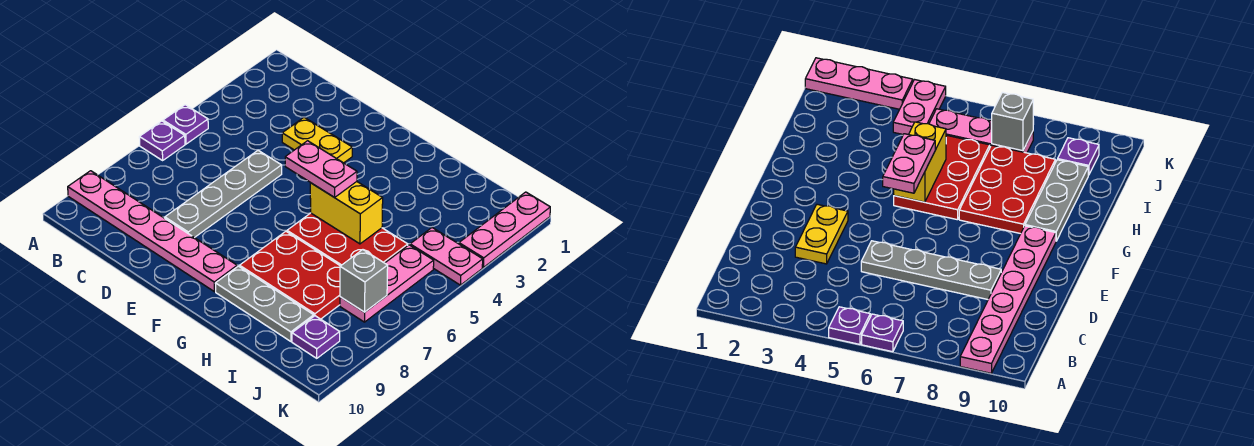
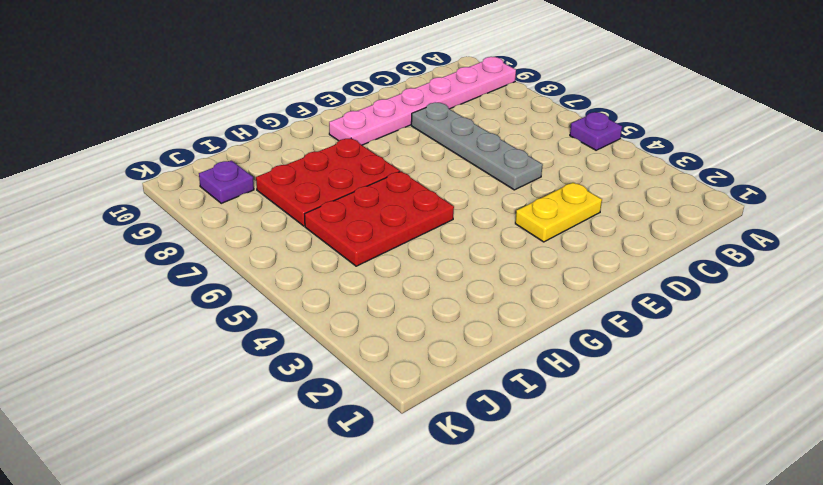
none -> purple plate A6 level 1
none -> grey plate G9:I9 level 1
none -> pink plate J4:K4 level 1

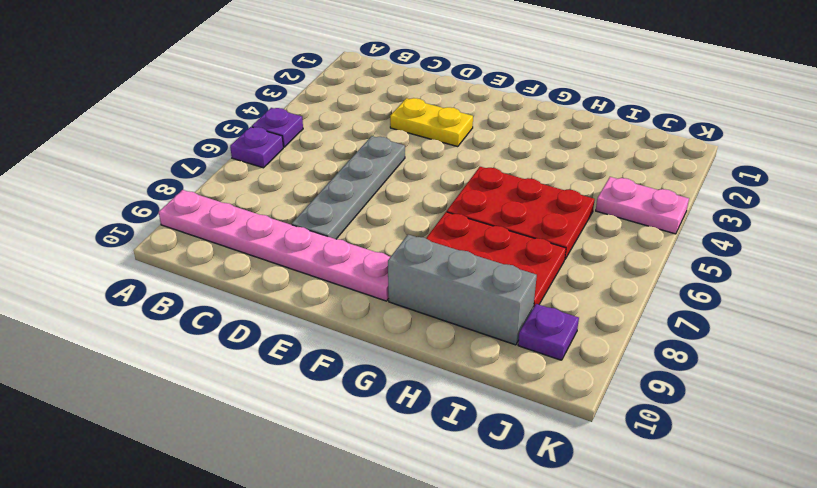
grey brick G9:I9 level 1 -> grey plate G9:I9 level 1
none -> pink plate J5:J7 level 1
none -> pink plate K1:K3 level 1
none -> yellow brick G5:H5 level 2

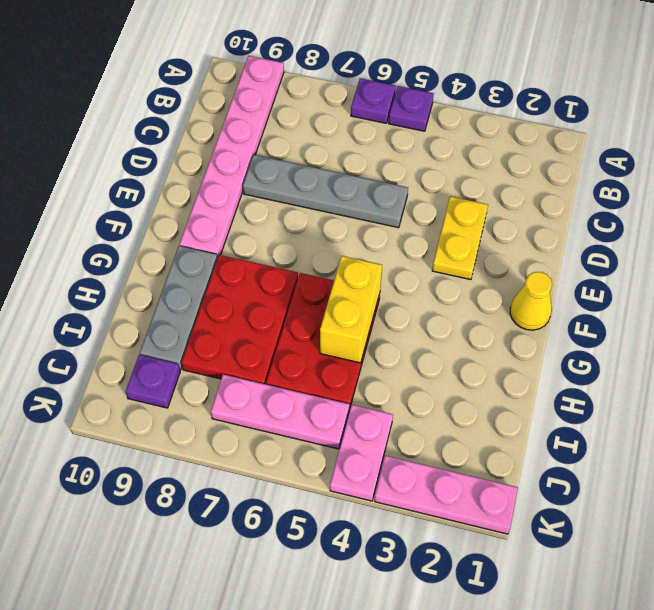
yellow cone F1 level 1 -> none
none -> grey brick J7 level 2
none -> pink plate F5:G5 level 3

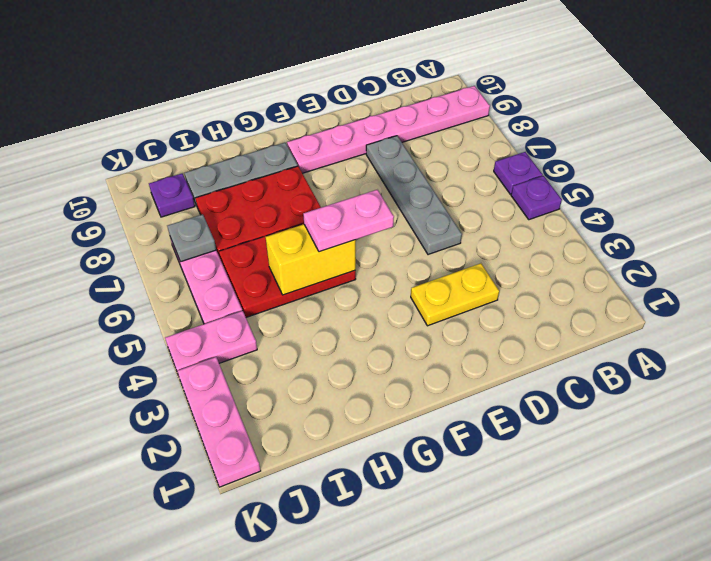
grey plate J7 level 2 -> grey brick J7 level 2

